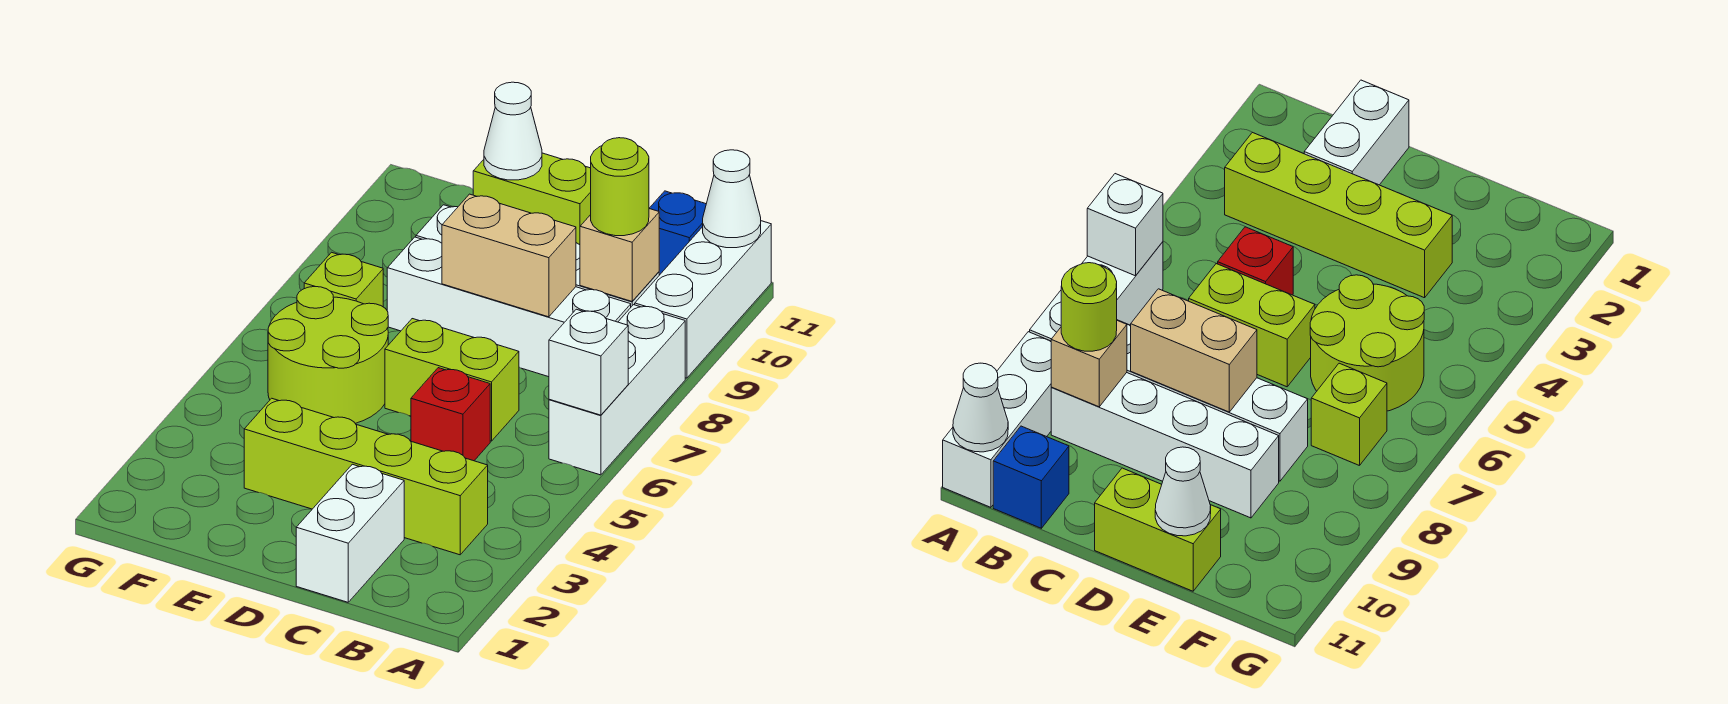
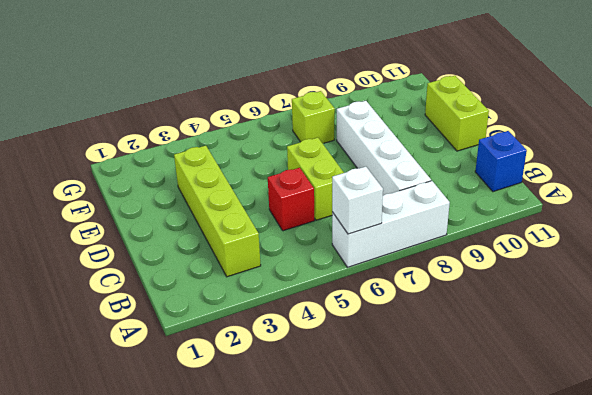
none -> white brick A9:A11 level 1
none -> white brick B9:E9 level 1
none -> white brick C1:C2 level 1

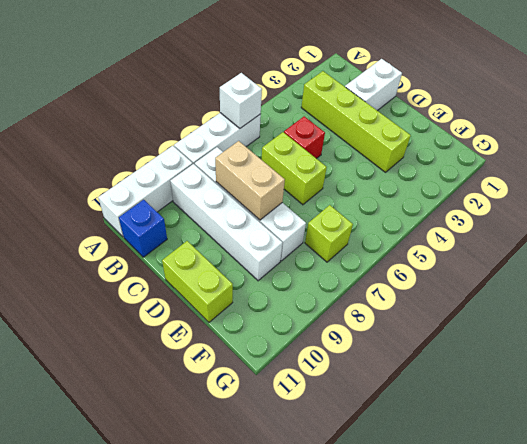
none -> lime round brick E5:F6 level 1
none -> white cone A11 level 2
none -> tan brick B9 level 2

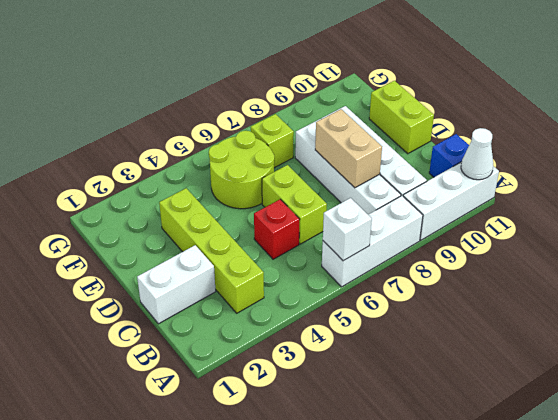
none -> tan brick B9 level 2
none -> white cone E11 level 2
none -> lime round brick B9 level 3

